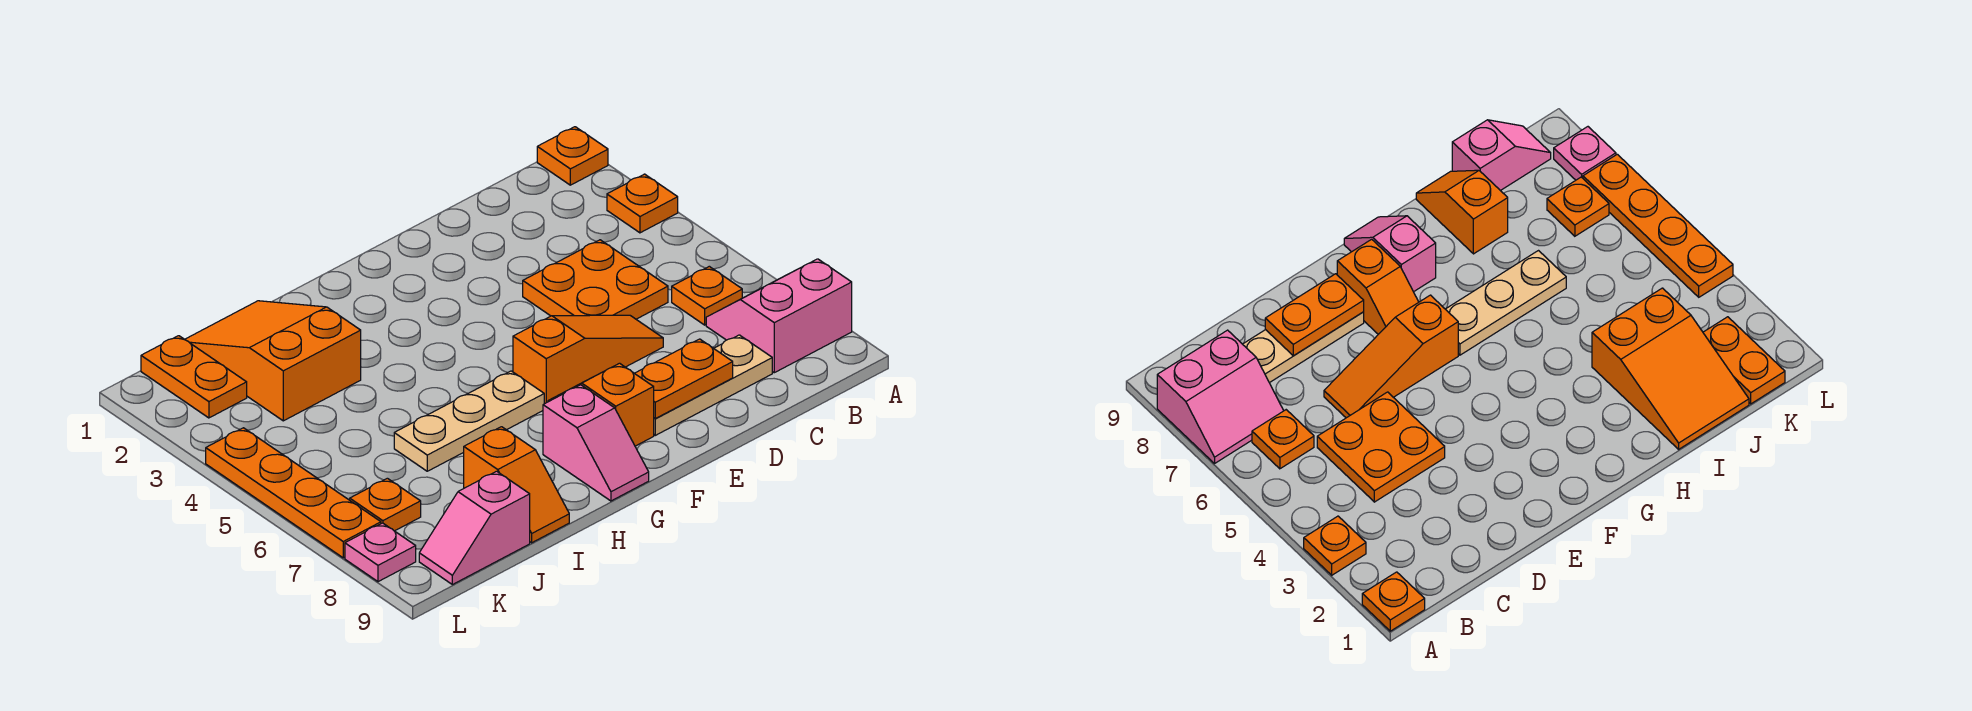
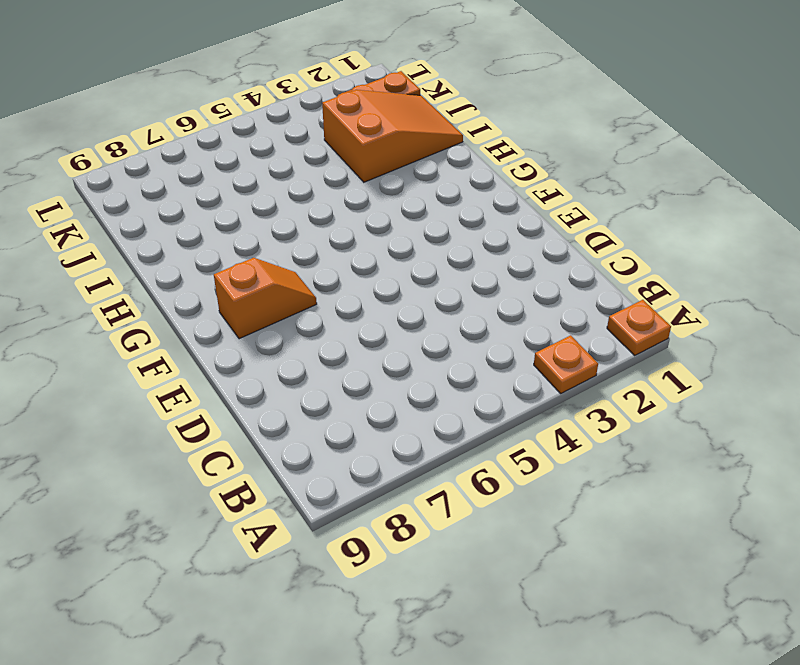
none -> pink slope A7:B8 level 1 top 8
none -> orange plate B6 level 1
none -> orange plate C4:D5 level 1

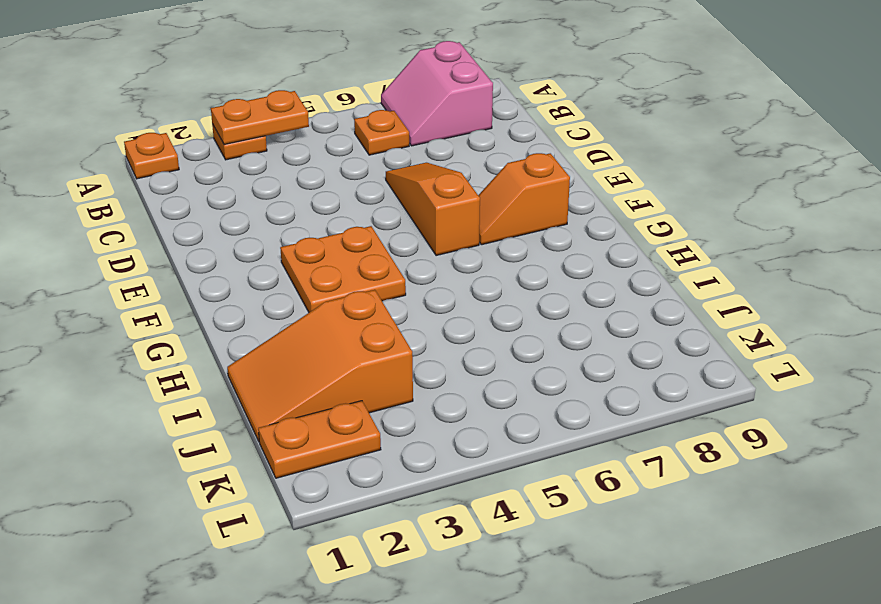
orange plate A3:A4 level 2 -> orange plate D8:E8 level 2
orange plate F3:G4 level 1 -> orange plate C4:D5 level 1
none -> tan plate C8:E8 level 1
none -> tan plate G6:I6 level 1
none -> pink slope G8:G9 level 1 top 8

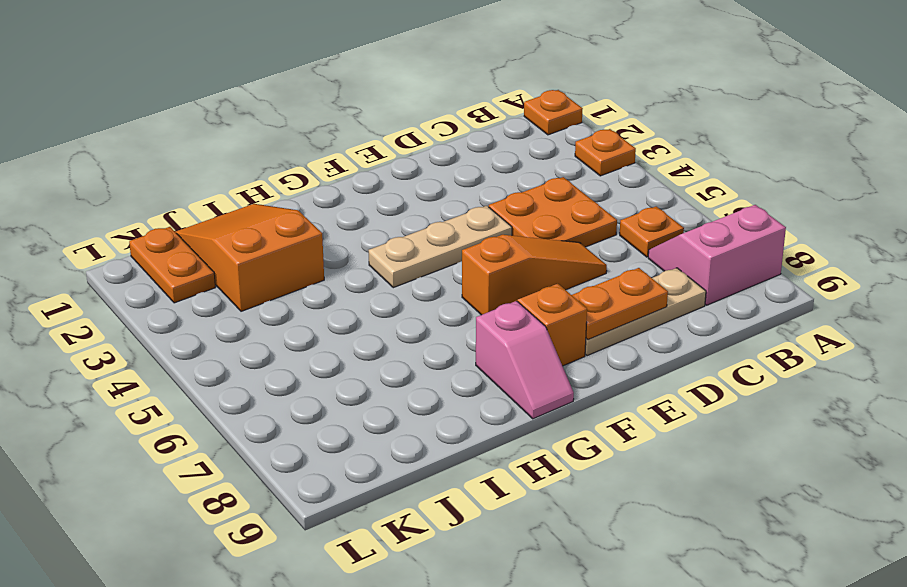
tan plate E4:G4 level 1 -> tan plate G6:I6 level 1
none -> orange slope I8:I9 level 1 top 8
none -> pink slope J9:K9 level 1 top J
none -> orange plate K7 level 1

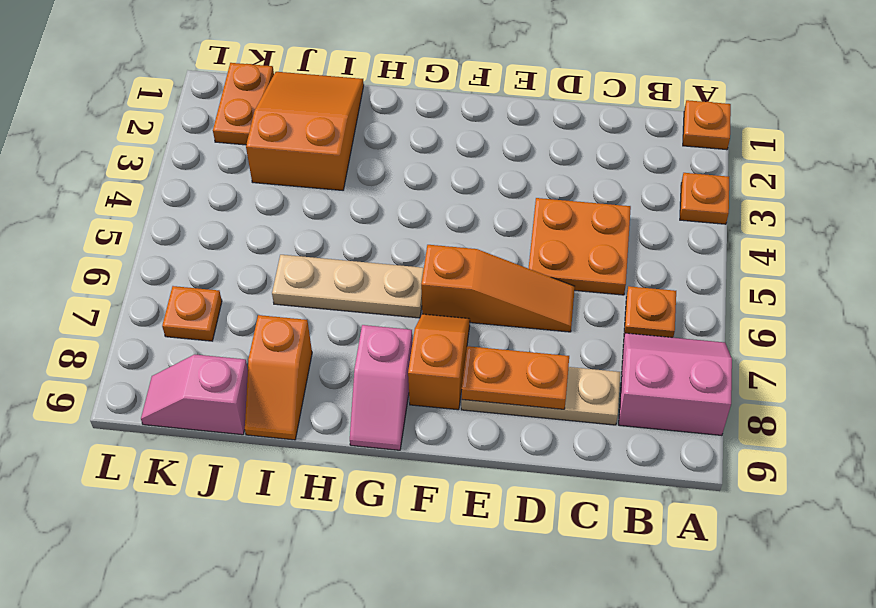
none -> orange plate L4:L7 level 1
none -> pink plate L8 level 1

